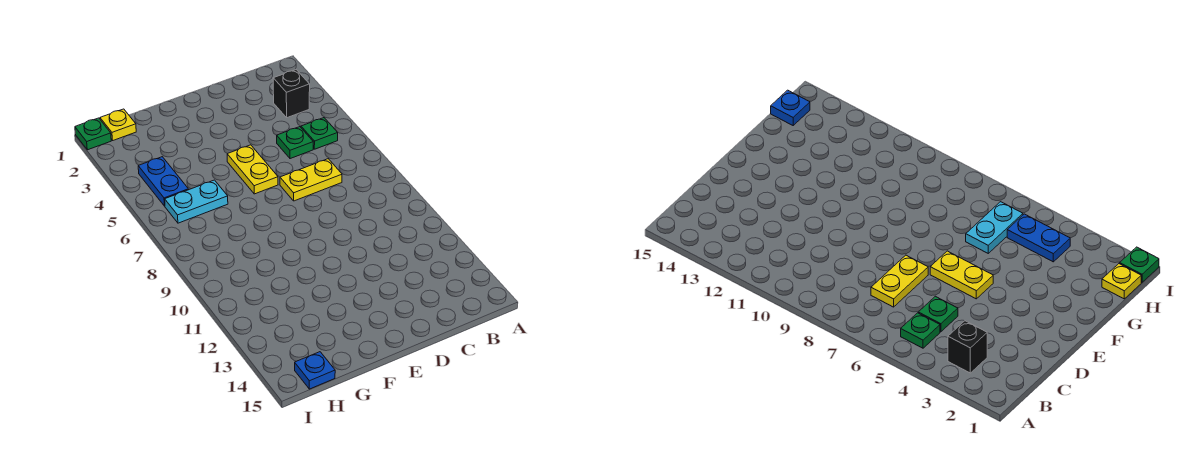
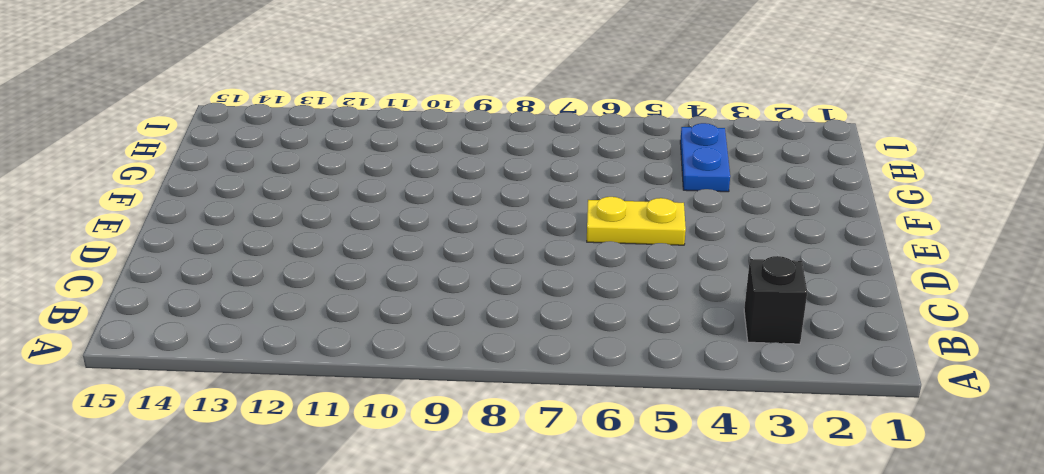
blue plate G4:H4 level 1 -> blue plate H4:H5 level 1
none -> green plate B5 level 1
none -> green plate C5 level 1

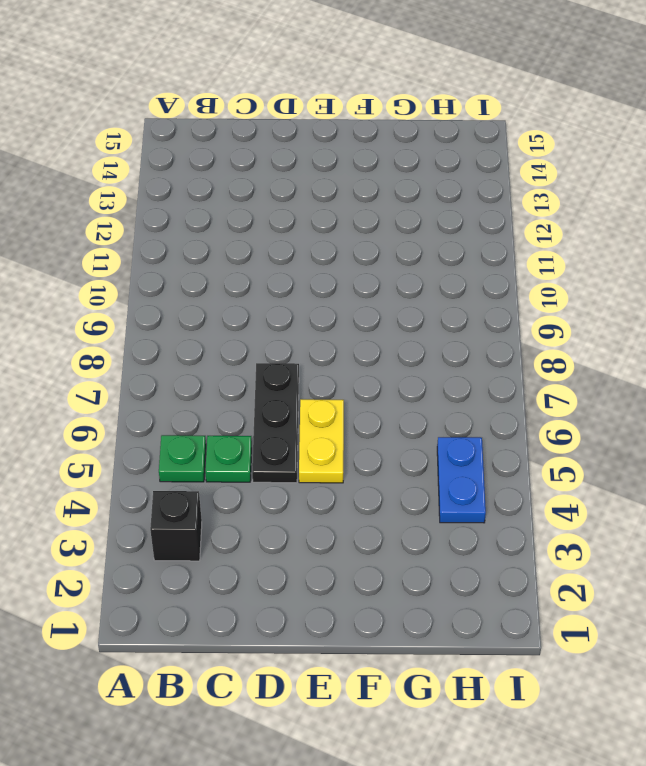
black plate D5:D7 level 1 -> yellow plate C7:D7 level 1
none -> cyan plate G6:H6 level 1
none -> yellow plate H1 level 1

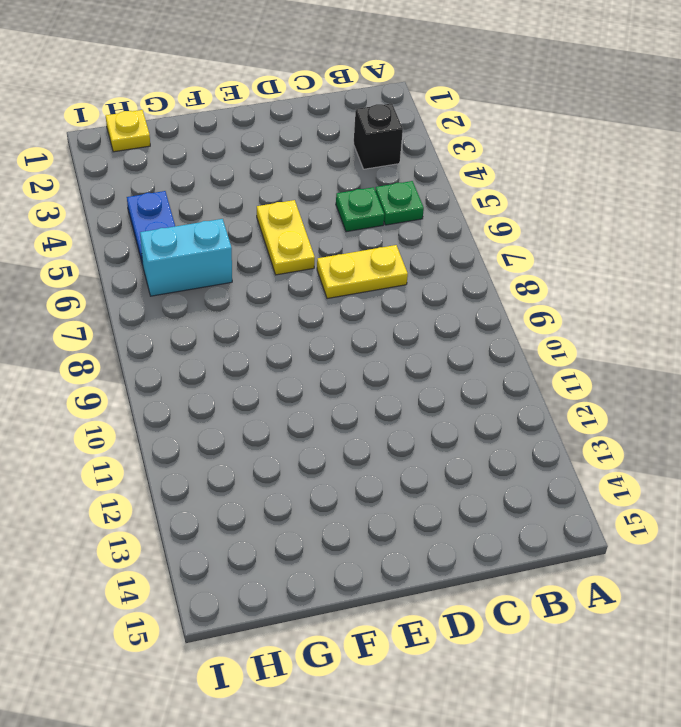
cyan brick G6:H6 level 1 -> cyan plate G6:H6 level 1
none -> blue plate H15 level 1
none -> green plate I1 level 1

